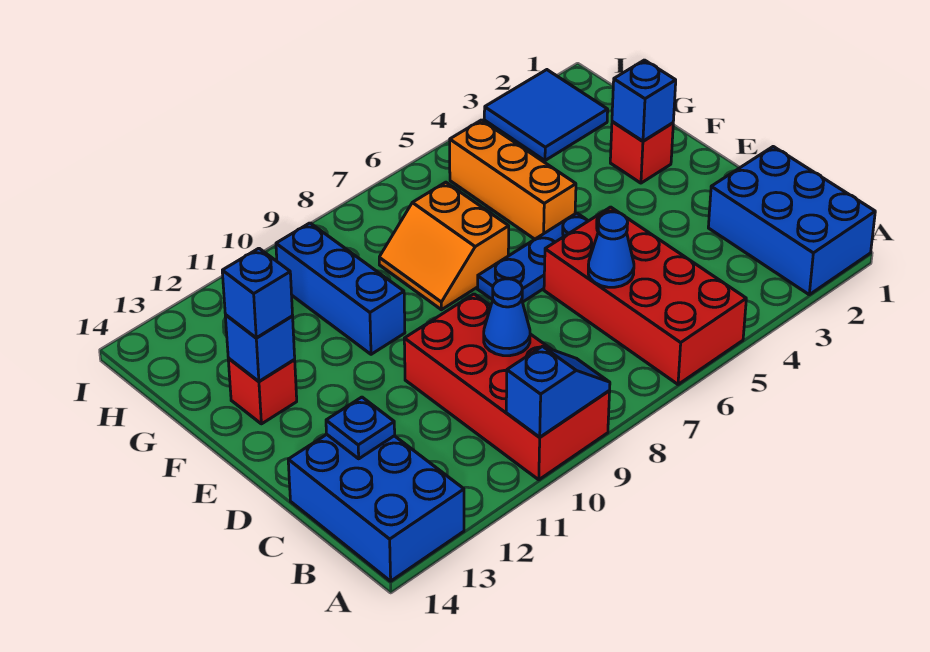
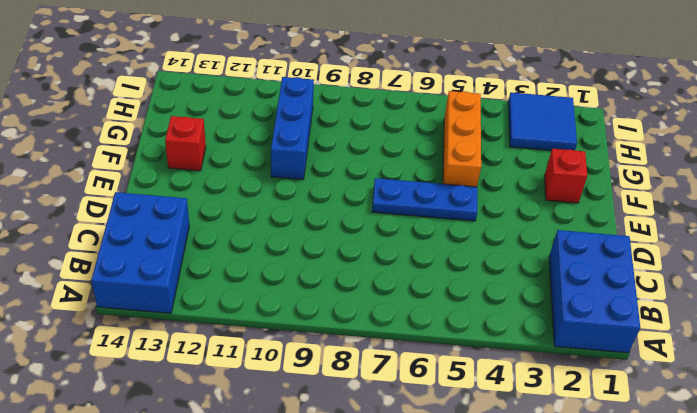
none -> red brick A5:D6 level 1
none -> red brick A9:D10 level 1
none -> orange slope F7:G8 level 1 top 7

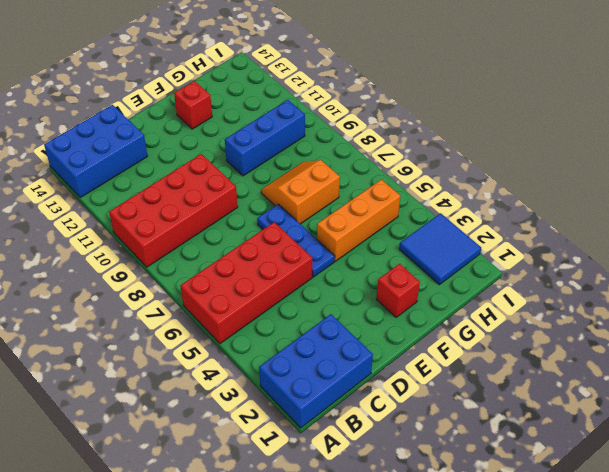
none -> blue slope A9:A10 level 2 top 10
none -> blue cone C6 level 2
none -> blue cone C9 level 2

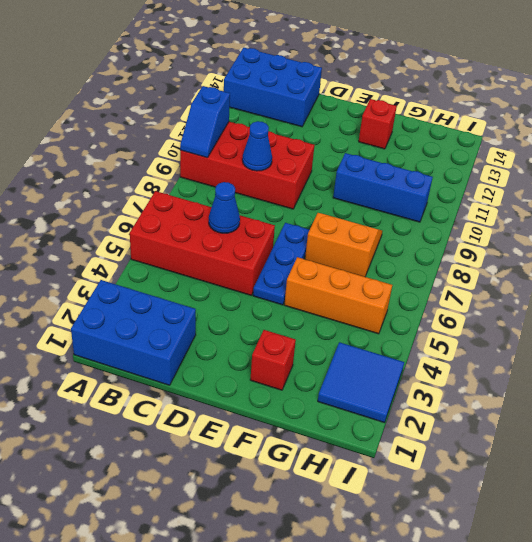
none -> blue plate C13 level 2
none -> blue brick F2 level 2
none -> blue brick F13 level 2

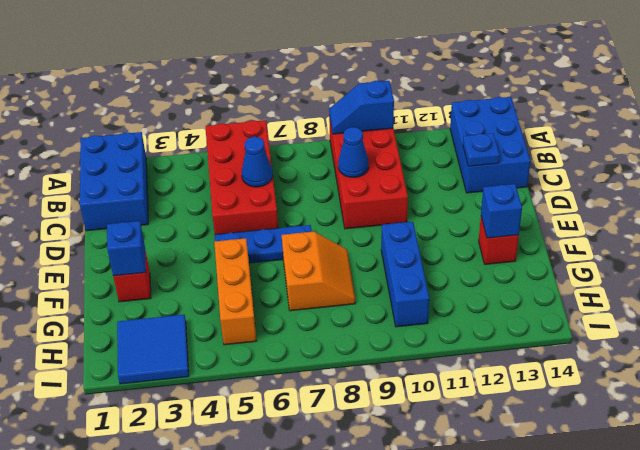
none -> blue brick F13 level 3

